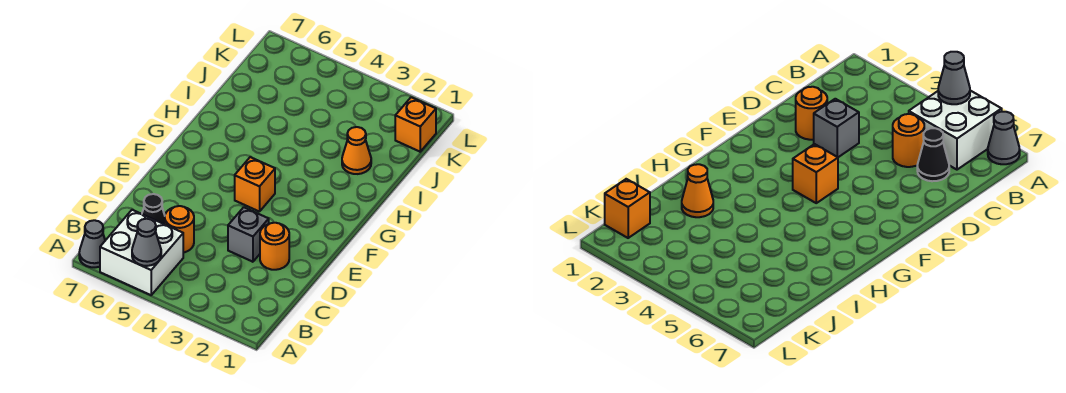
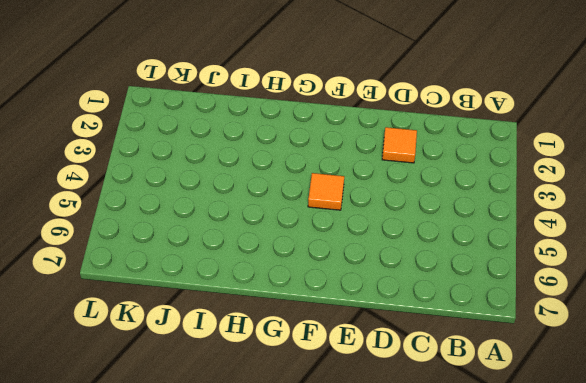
orange tile D2 level 1 -> orange round brick D2 level 1
orange tile F4 level 1 -> orange brick F4 level 1
none -> white brick A5:B6 level 1
none -> grey cone A7 level 1

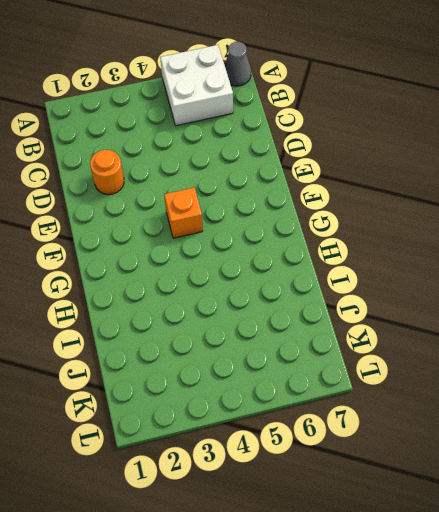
none -> orange round brick C5 level 1
none -> black cone C6 level 1

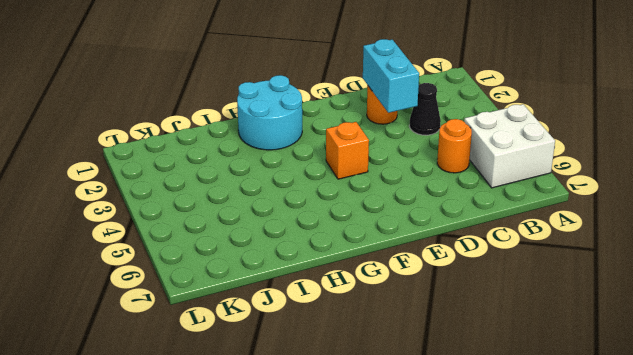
black cone C3 level 1 -> black cone C6 level 1
cyan brick D2:D3 level 2 -> none
cyan round brick G1:H2 level 1 -> none
none -> grey cone A7 level 1
none -> grey brick D3 level 1

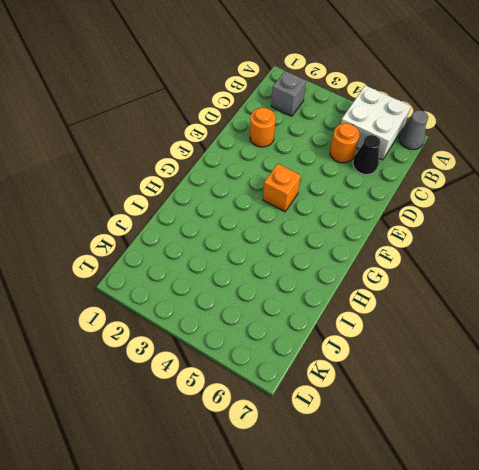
grey brick B2 level 1 -> grey brick D3 level 1
none -> orange cone I2 level 1
none -> orange brick K1 level 1

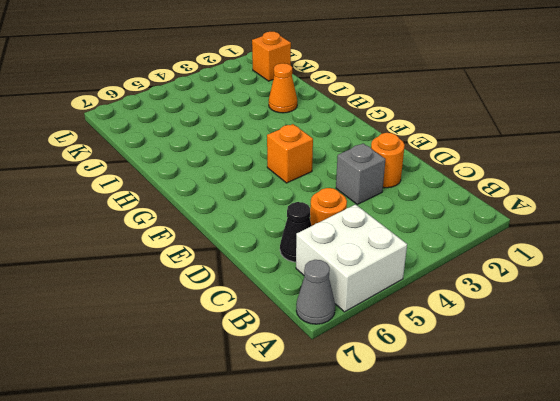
none -> grey cone A5 level 2

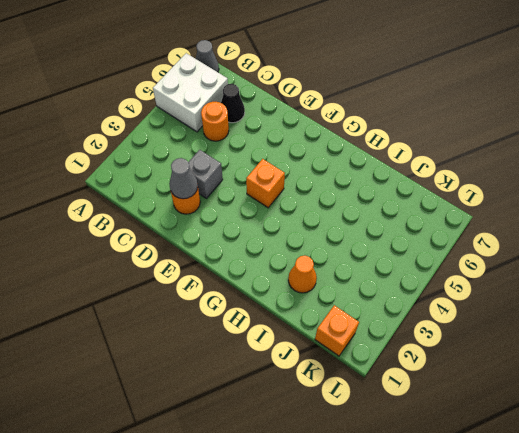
grey cone D2 level 2 -> grey cone A5 level 2

